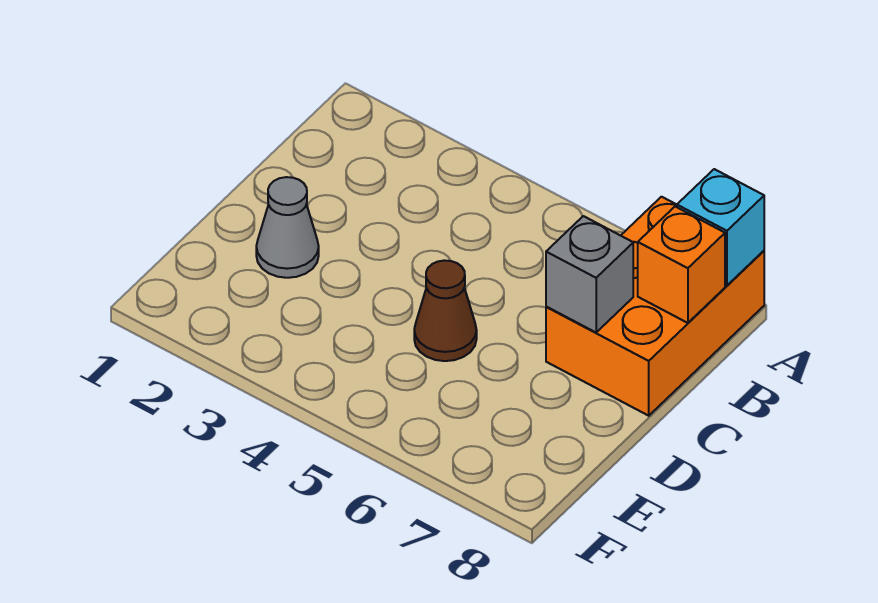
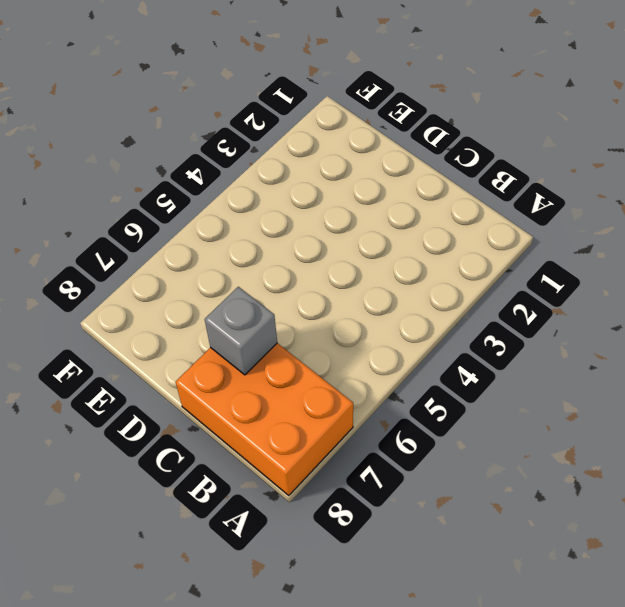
none -> grey cone D2 level 1
none -> brown cone D5 level 1

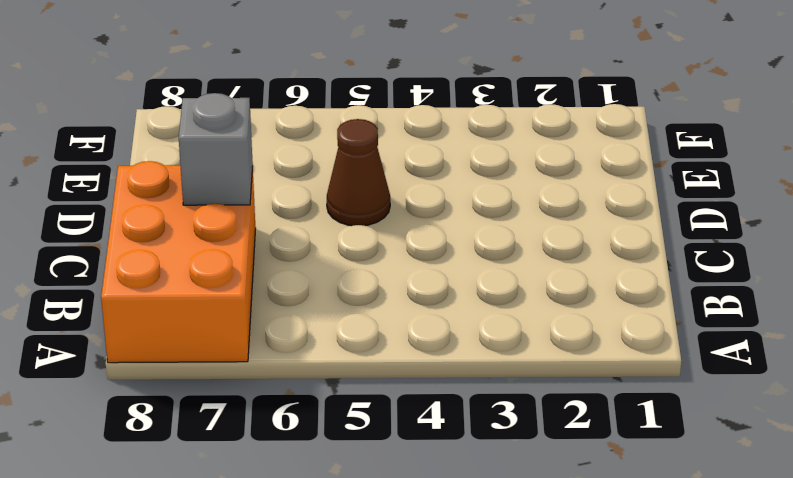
none -> grey cone D2 level 1
none -> cyan brick A8 level 2

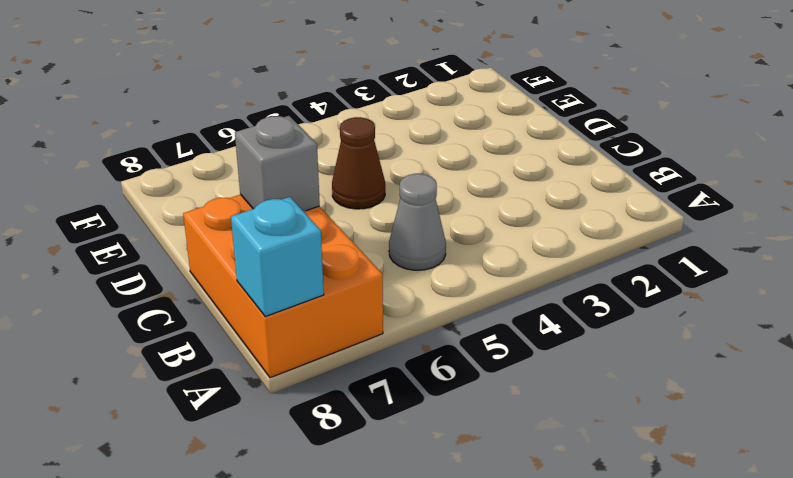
grey cone B5 level 1 -> grey cone D2 level 1
none -> orange brick B8 level 2

